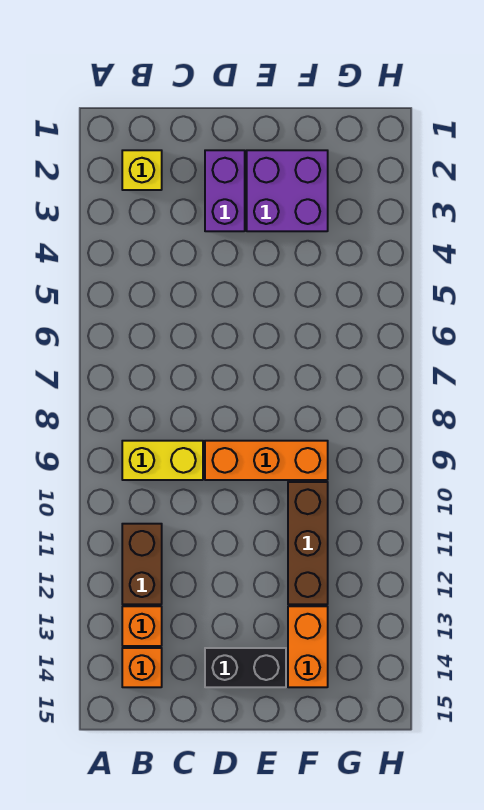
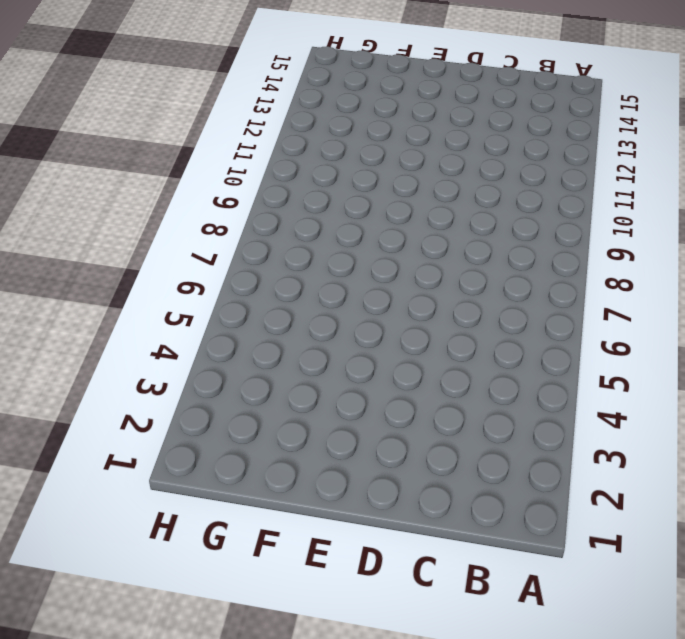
none -> yellow brick B2 level 1
none -> yellow brick B9:C9 level 1

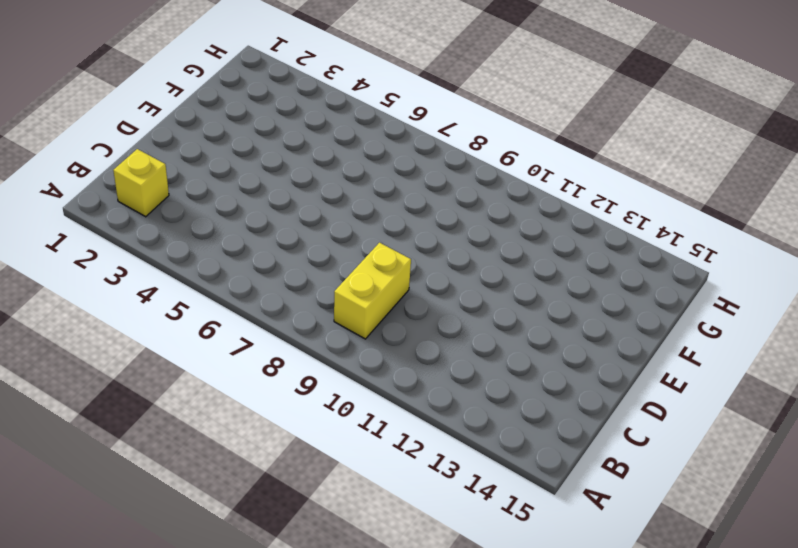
none -> brown brick B11:B12 level 1
none -> orange brick B13 level 1

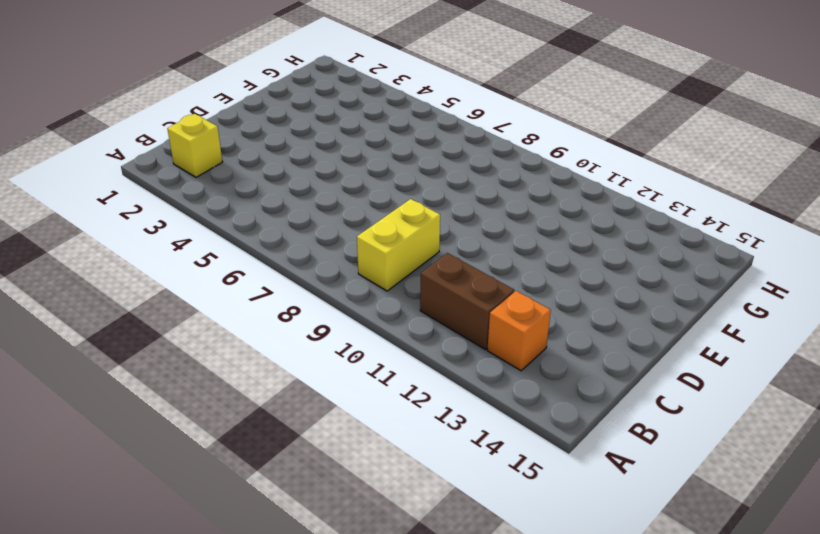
none -> orange brick B14 level 1
none -> purple brick D2:D3 level 1

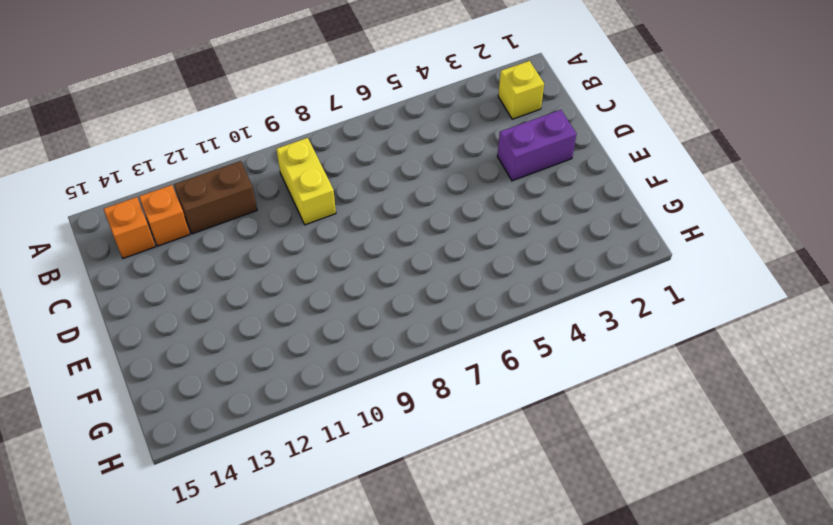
none -> orange brick D9:F9 level 1
none -> black brick D14:E14 level 1

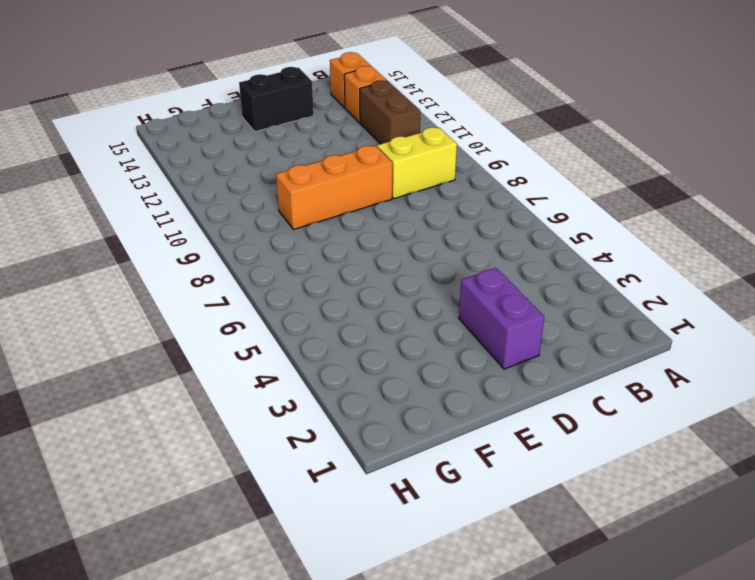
none -> yellow brick B2 level 1
none -> purple brick E2:F3 level 1

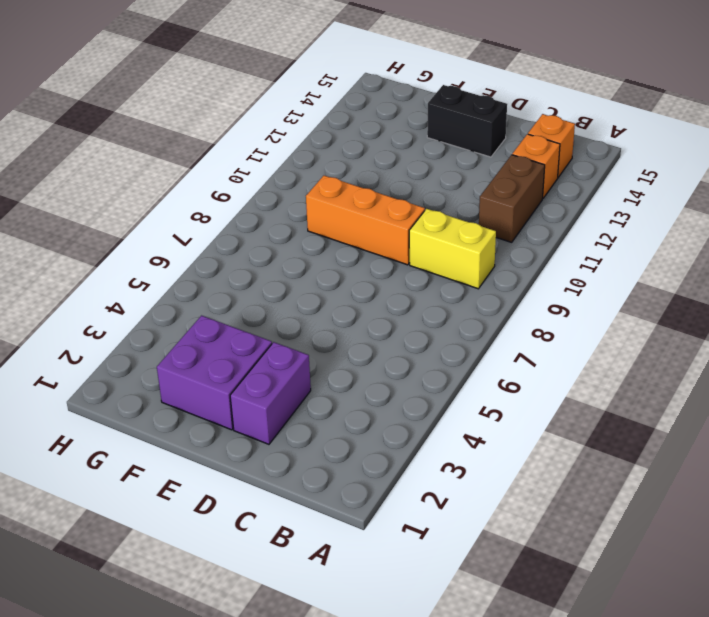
none -> yellow brick B2 level 1
none -> brown brick F10:F12 level 1

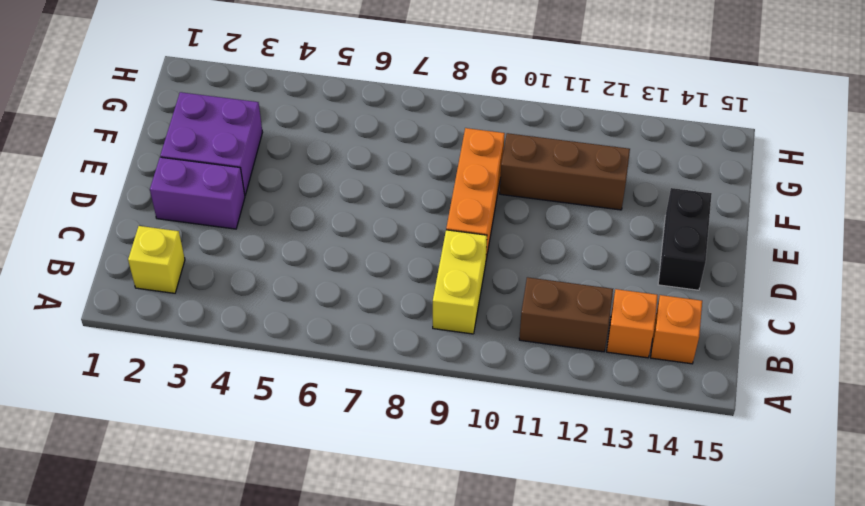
none -> orange brick F13:F14 level 1

